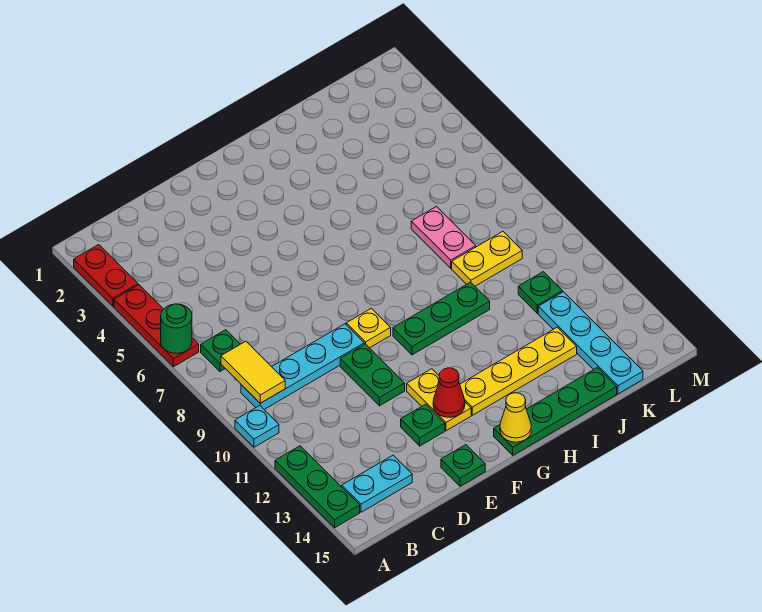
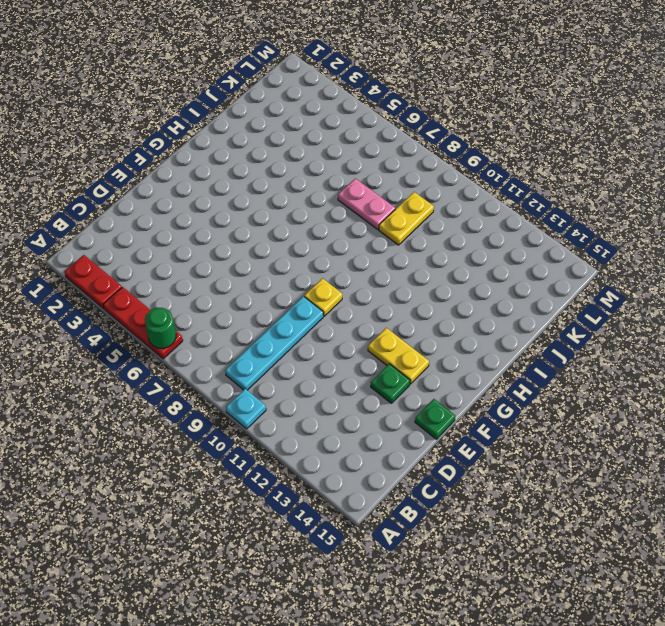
none -> green plate A12:A14 level 1
none -> green plate B7 level 1
none -> cyan plate B14:C14 level 1

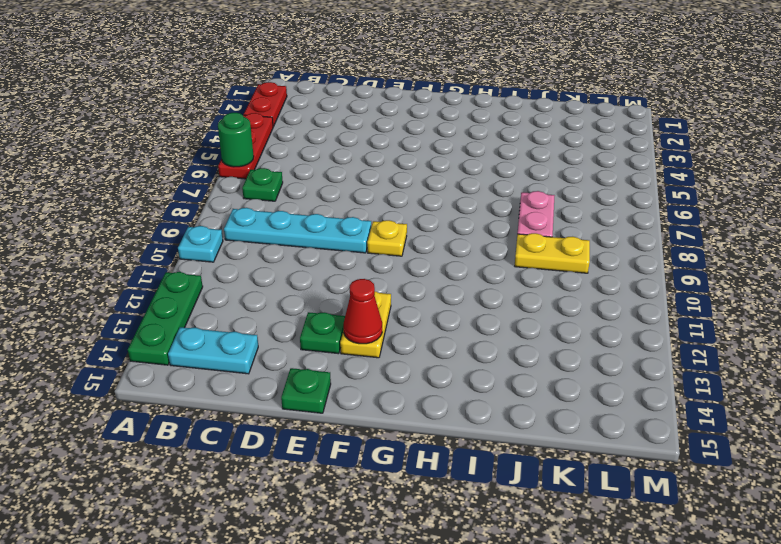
none -> green plate E10:E11 level 1
none -> green plate G10:I10 level 1
none -> yellow plate G13:J13 level 1

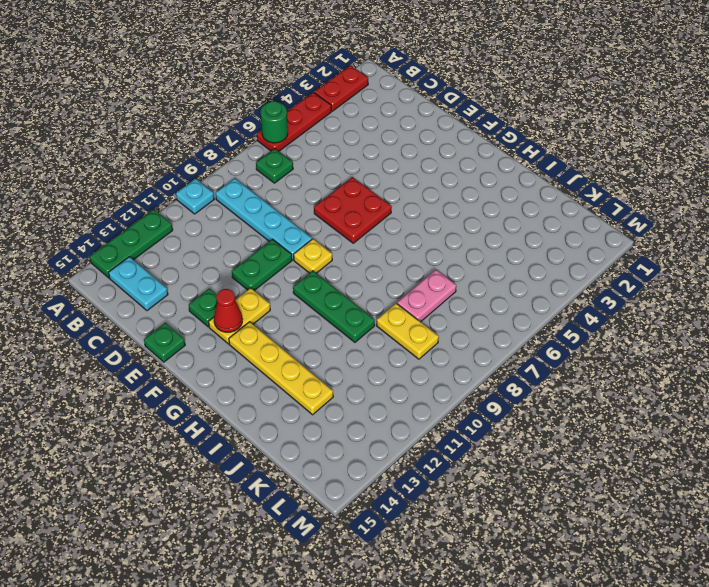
red plate E6:F7 level 1 -> none
none -> green plate G15:J15 level 1
none -> green plate K11 level 1
none -> cyan plate K12:K15 level 1

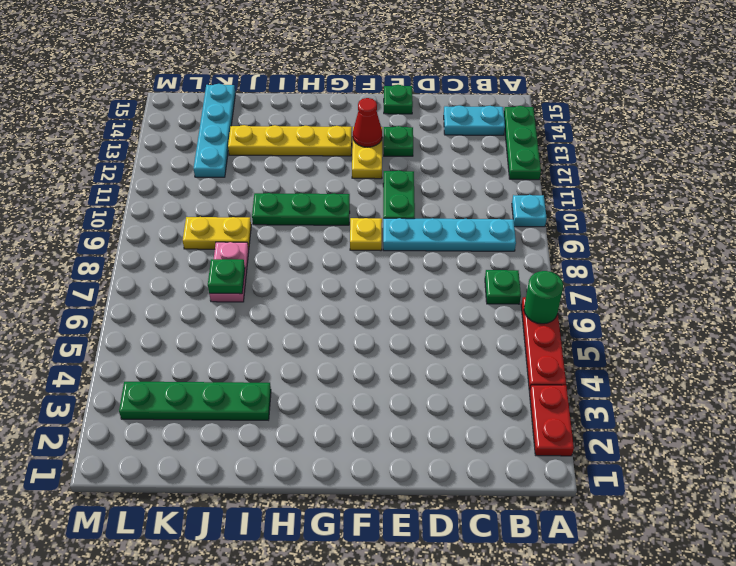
green plate I3:L3 level 1 -> green plate G15:J15 level 1
green plate J7 level 2 -> green plate K11 level 1
none -> yellow tile B8:B9 level 2
none -> yellow cone G15 level 2

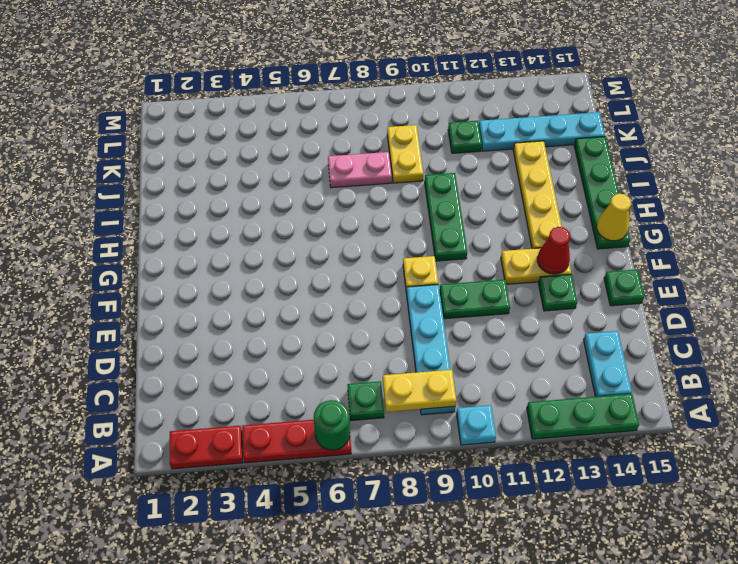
yellow plate B8:B9 level 2 -> yellow tile B8:B9 level 2

